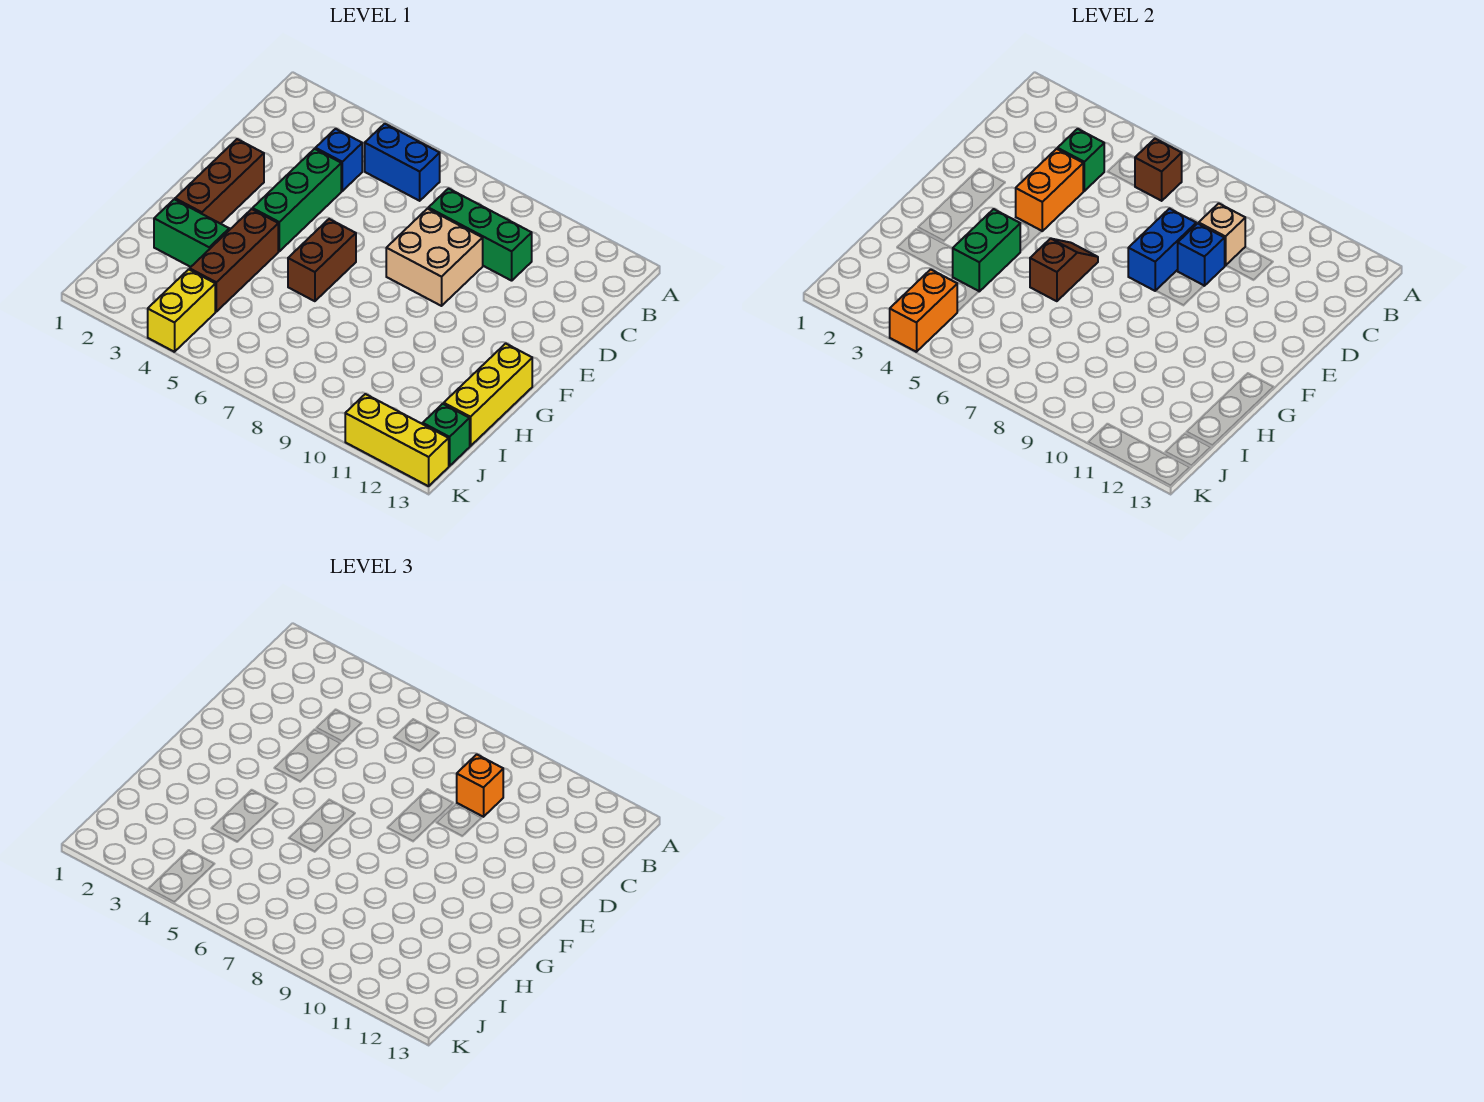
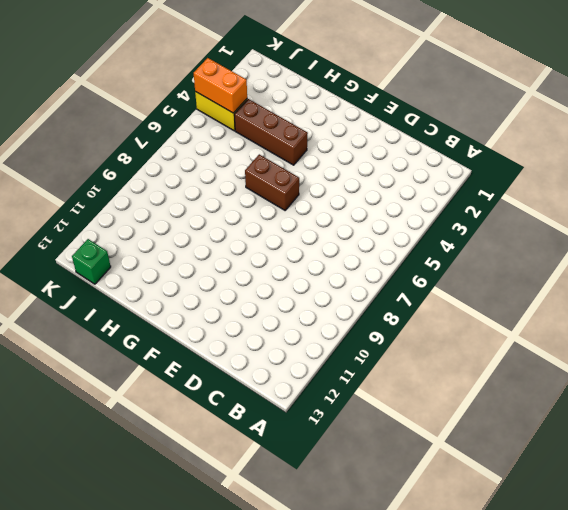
none -> blue brick B5:B6 level 1
none -> blue brick C4 level 1
none -> green brick C8:C10 level 1

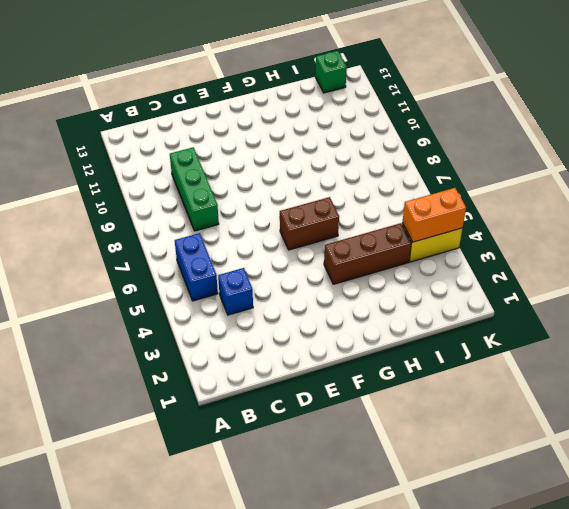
none -> green brick D4:F4 level 1
none -> tan brick D8:E9 level 1
none -> brown brick E2:G2 level 1

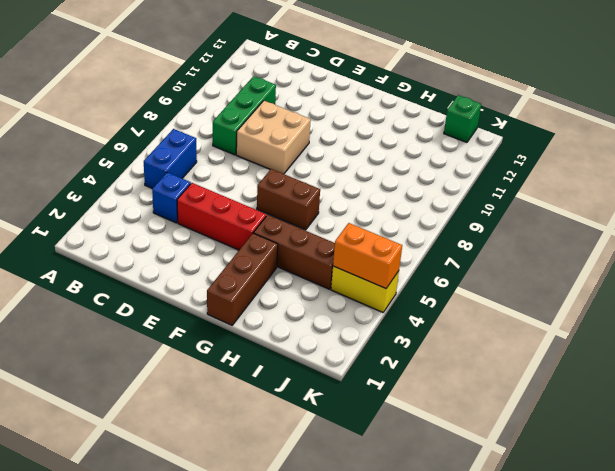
red brick D4:F4 level 1 -> green brick D4:F4 level 1
brown brick G1:G3 level 1 -> brown brick E2:G2 level 1
none -> yellow brick G13:I13 level 1
none -> green brick H2:H3 level 1
none -> yellow brick K11:K13 level 1

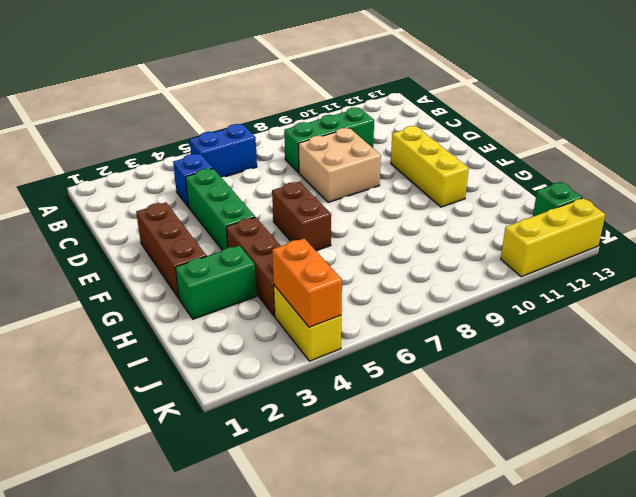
yellow brick E11:G11 level 1 -> yellow brick G13:I13 level 1
none -> brown brick B6 level 2
none -> green brick C4 level 2
none -> tan brick C9 level 2

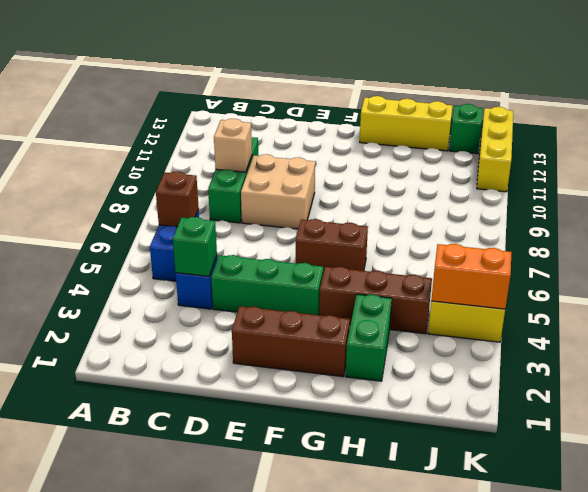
none -> orange brick D4:E4 level 2
none -> blue brick D8:E8 level 2
none -> blue brick D9 level 2

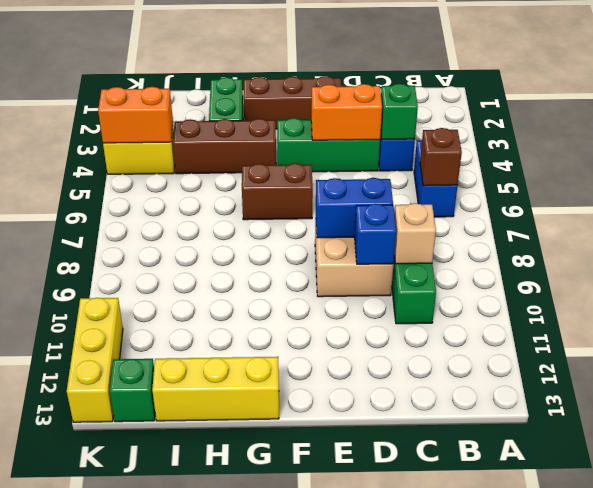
none -> brown slope F6:G6 level 2 top G
none -> green brick G4:H4 level 2
none -> orange brick C9 level 3

